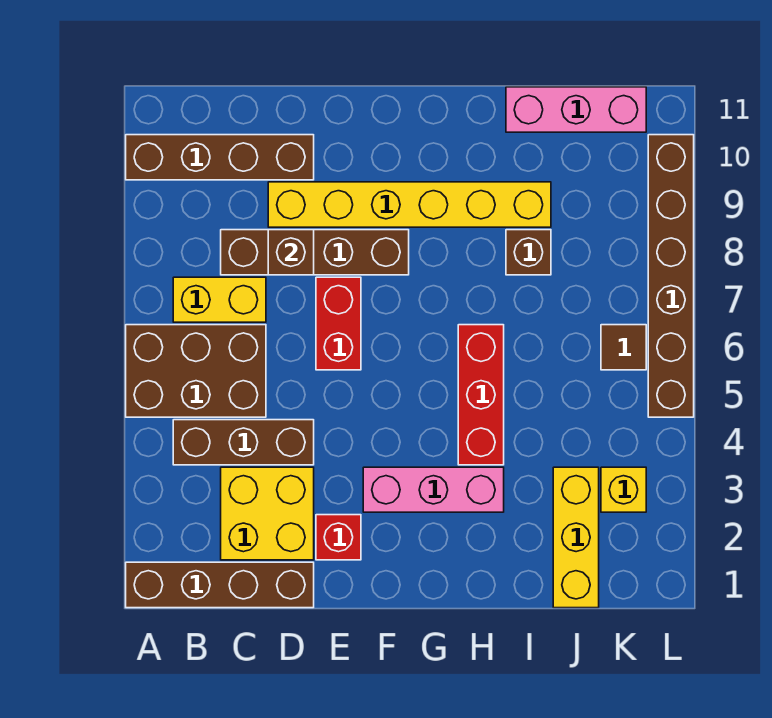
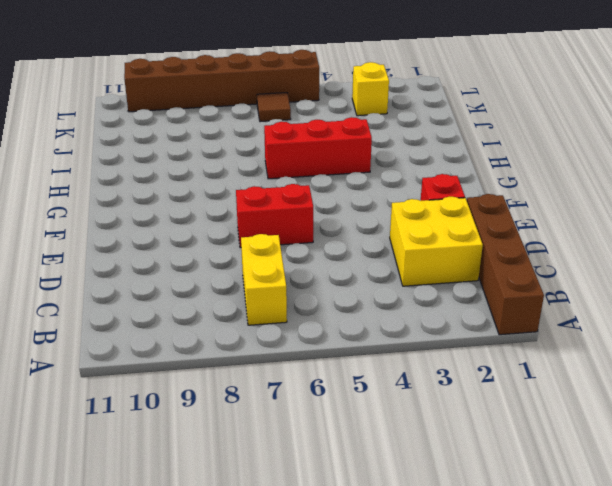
none -> brown brick A5:C6 level 1
none -> brown brick A10:D10 level 1
none -> brown brick B4:D4 level 1

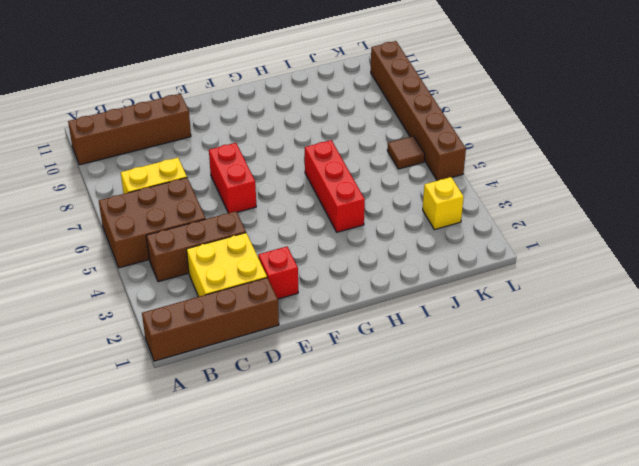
none -> brown brick C8:F8 level 1
none -> yellow brick D9:I9 level 1
none -> pink brick F3:H3 level 1

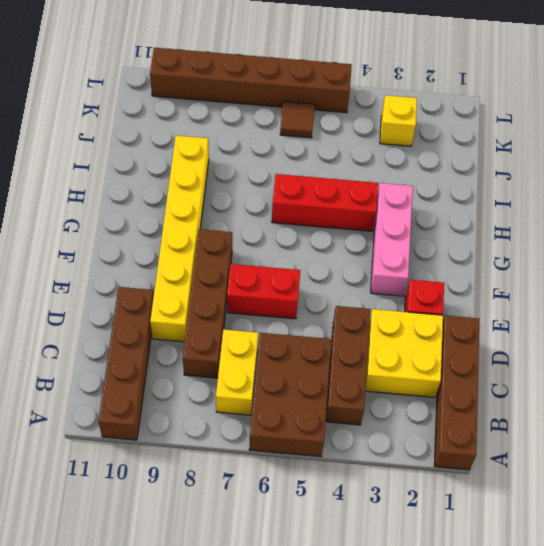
none -> brown brick I8 level 1
none -> pink brick I11:K11 level 1
none -> yellow brick J1:J3 level 1

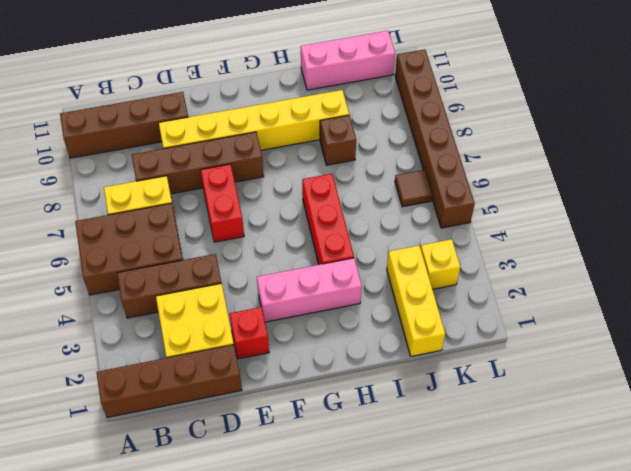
none -> brown brick D8 level 2

